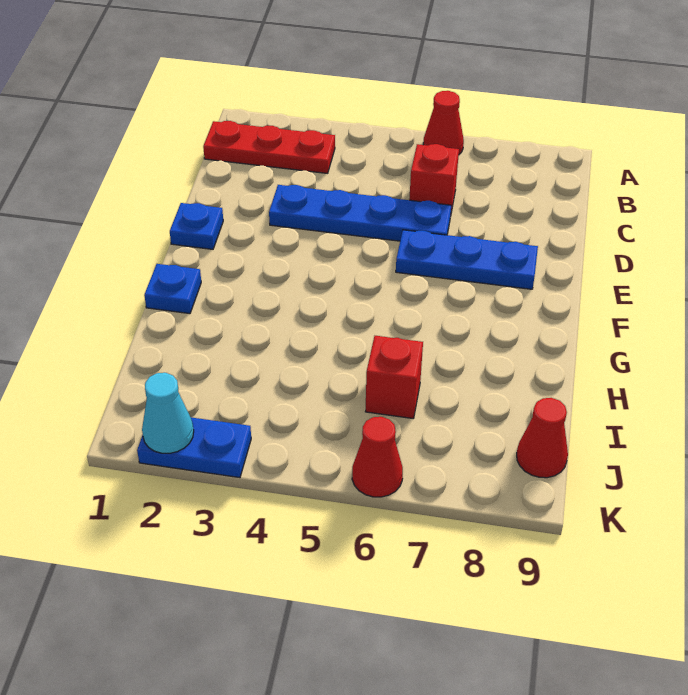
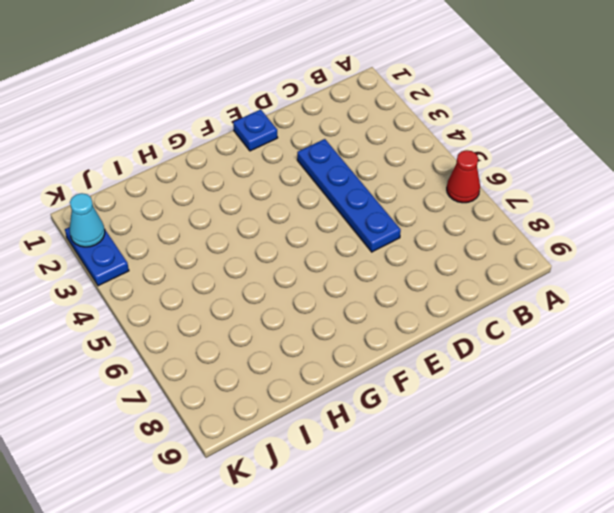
none -> red plate B1:B3 level 1
none -> red brick C6 level 1
none -> blue plate E6:E8 level 1

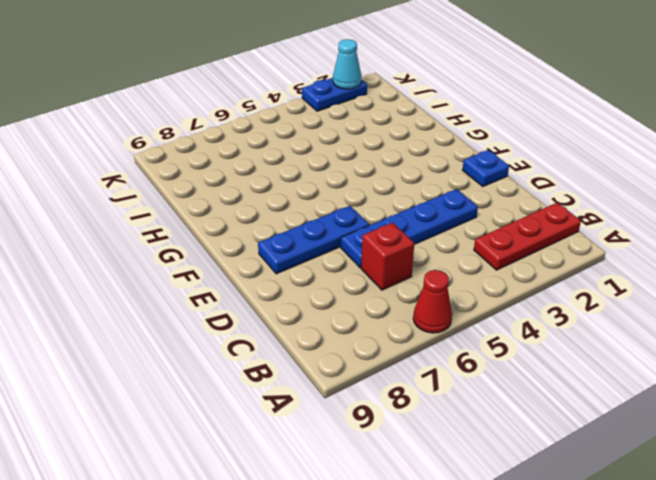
none -> blue plate G1 level 1
none -> red brick I6 level 1
none -> red cone J9 level 1

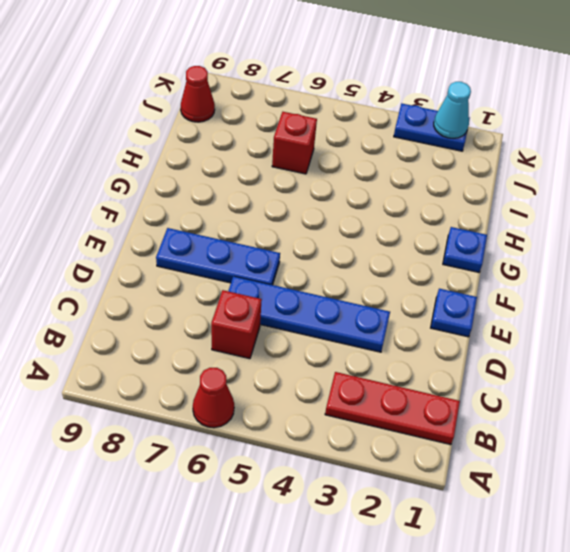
none -> red cone K6 level 1

